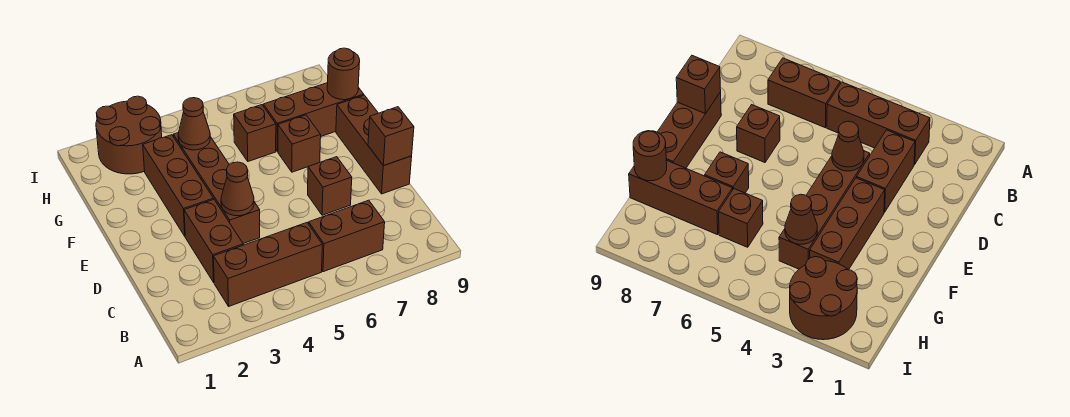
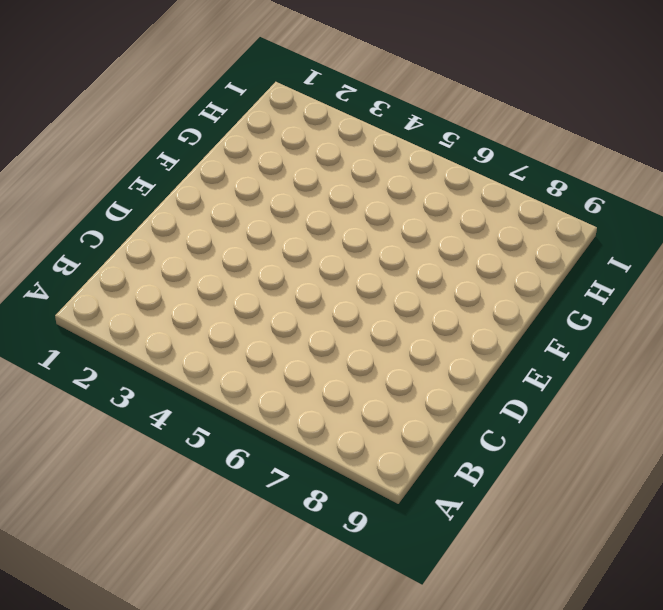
none -> brown brick B3:B5 level 1
none -> brown brick B6:B7 level 1
none -> brown brick C3:D3 level 1

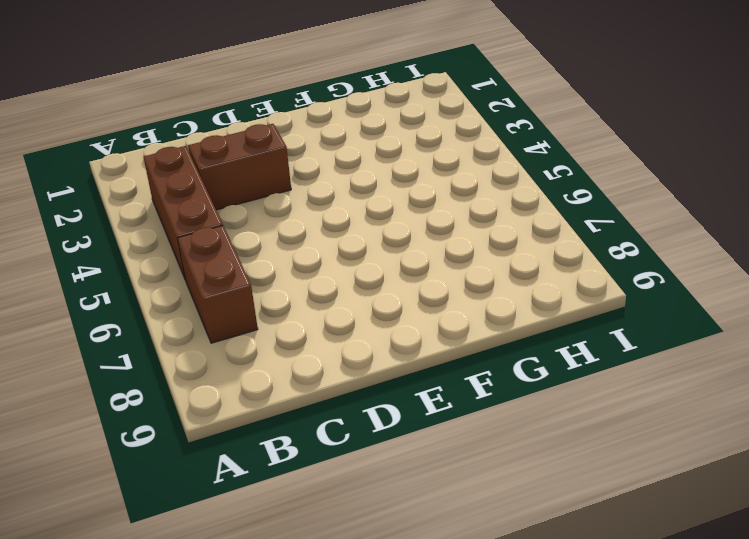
none -> brown brick D4:G4 level 1
none -> brown brick D7 level 1
none -> brown brick D9:F9 level 1

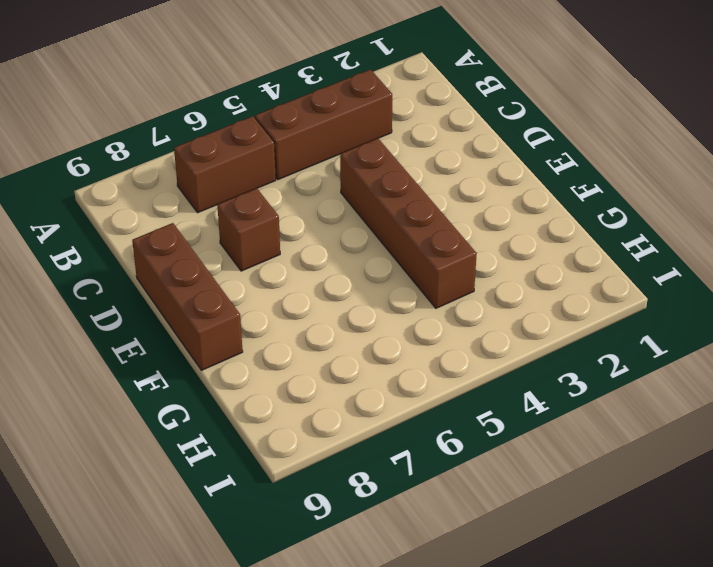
none -> brown brick C3:D3 level 1
none -> brown brick E3:G3 level 1
none -> brown brick F7 level 1

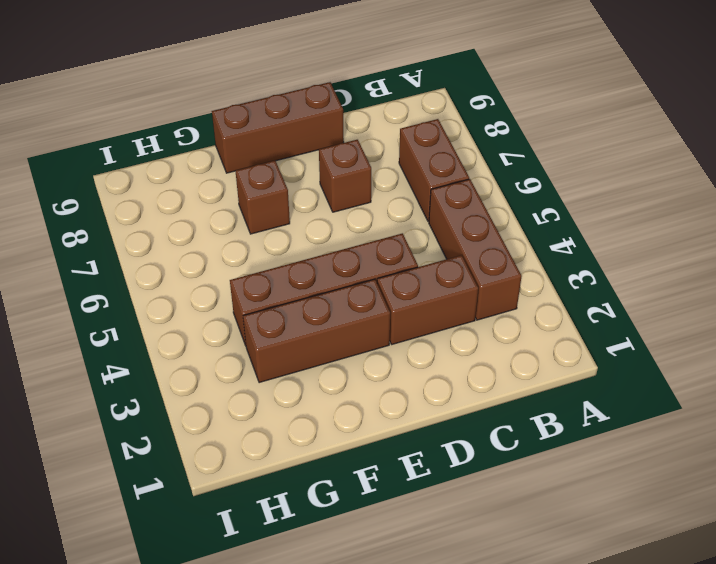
none -> brown brick G6 level 1
none -> brown brick G7:G9 level 1
none -> brown round brick H2:I3 level 1

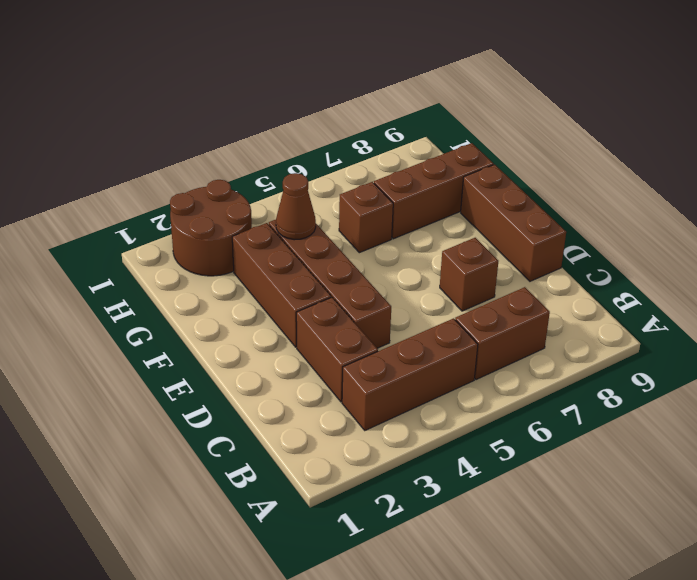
none -> brown brick F7 level 1
none -> brown cone D4 level 2
none -> brown brick D9 level 2

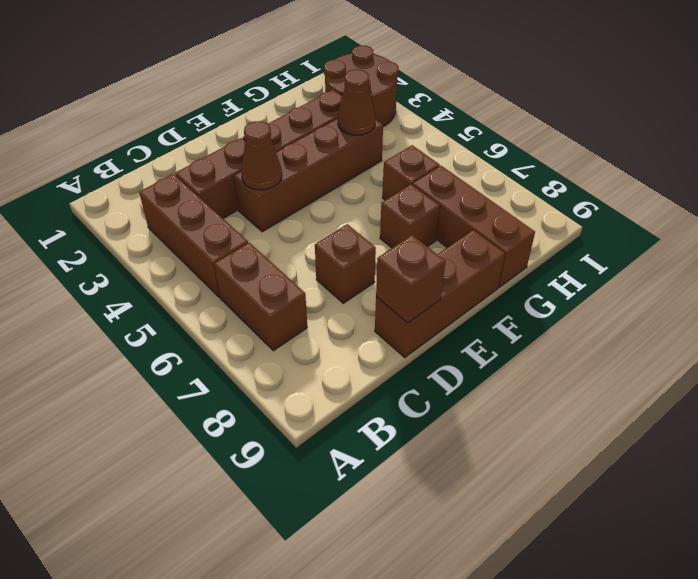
none -> brown round brick G9 level 2

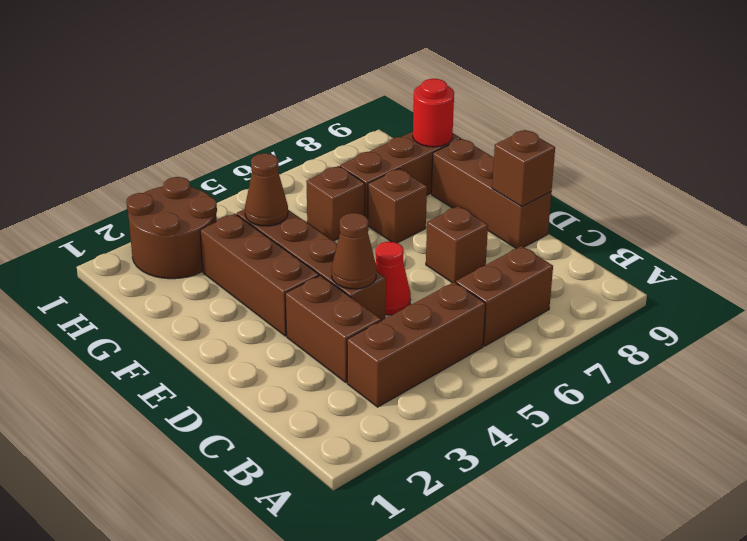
red cone D5 level 1 -> none
red round brick G9 level 2 -> brown round brick G9 level 2

